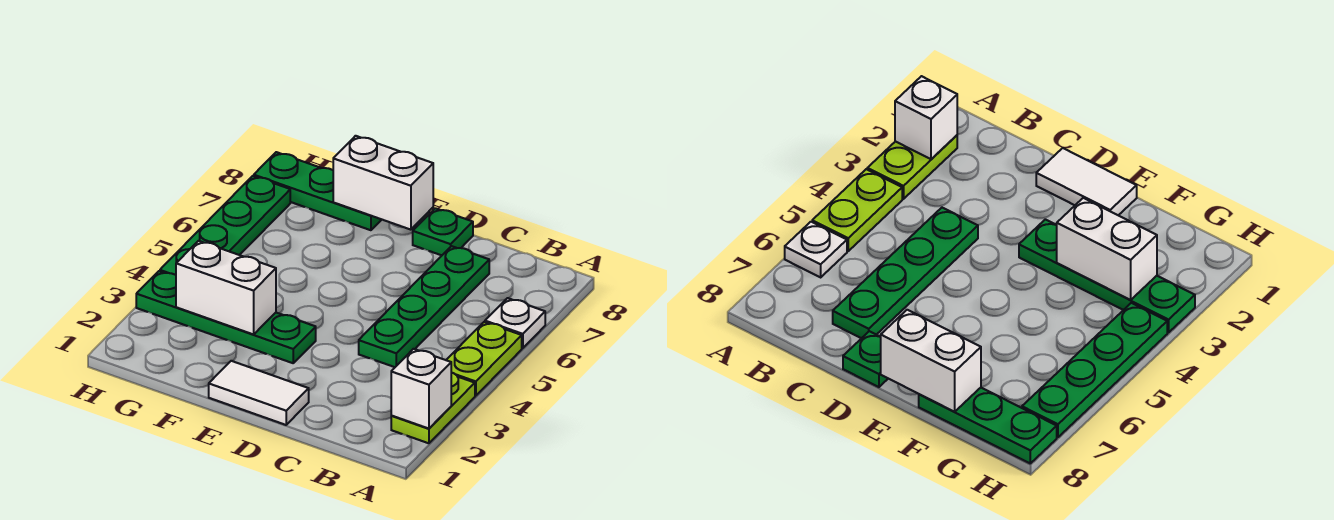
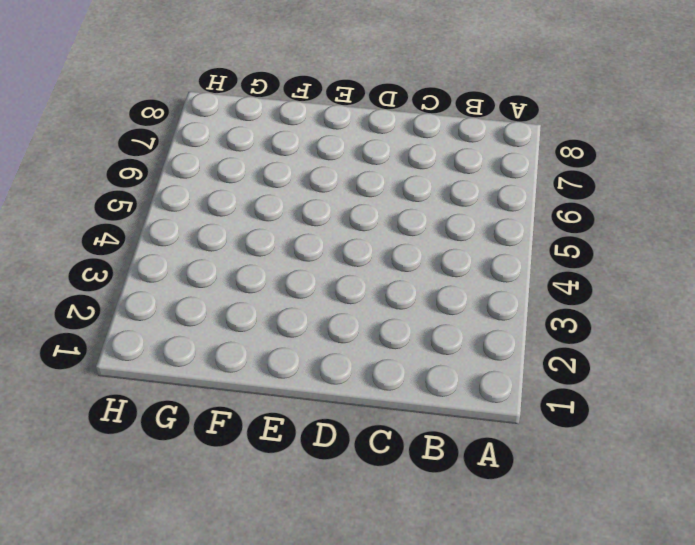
none -> lime plate A2:A3 level 1
none -> lime plate A4:A5 level 1
none -> white plate A6 level 1

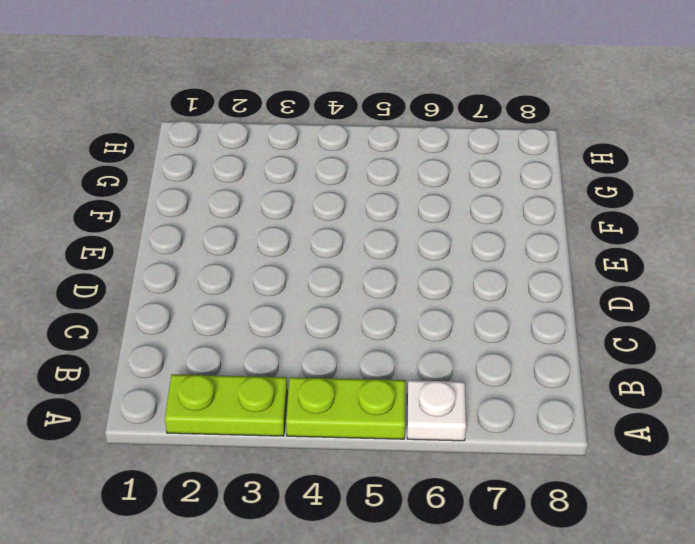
none -> green plate C4:C7 level 1
none -> white tile D1:E1 level 1
none -> green plate D8 level 1

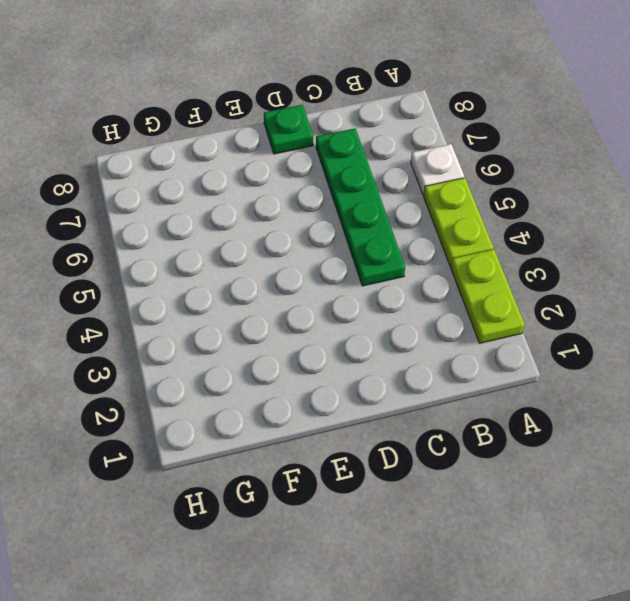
none -> white tile D1:E1 level 1
none -> green plate E3:H3 level 1
none -> green plate F8:H8 level 1

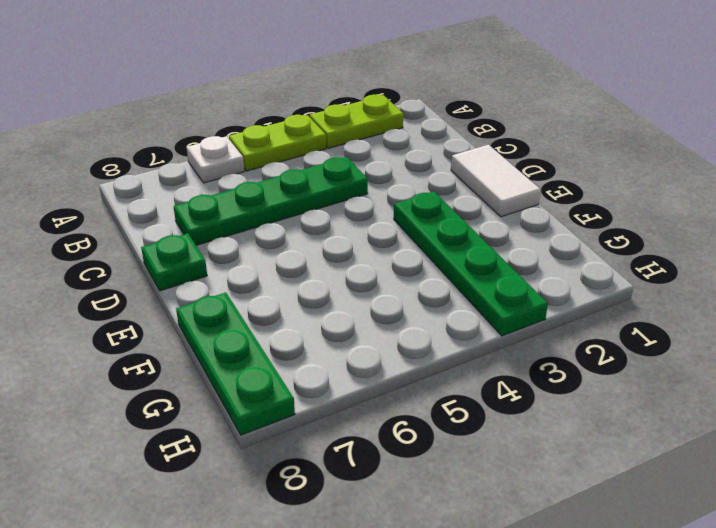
none -> green plate H4:H7 level 1
none -> white brick A2 level 2
none -> white brick E8:F8 level 2

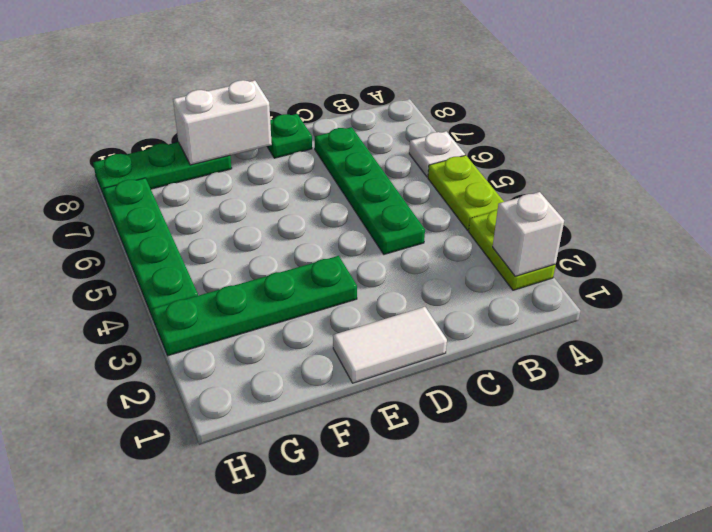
none -> white brick F3:G3 level 2

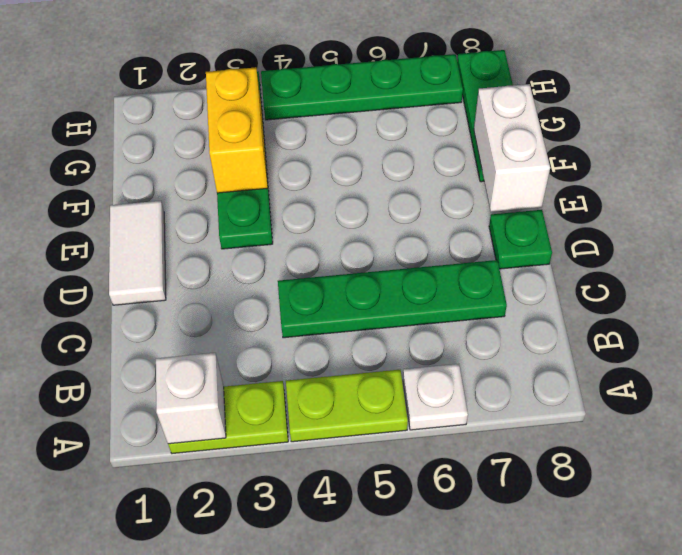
yellow brick F3:G3 level 2 -> white brick F3:G3 level 2

